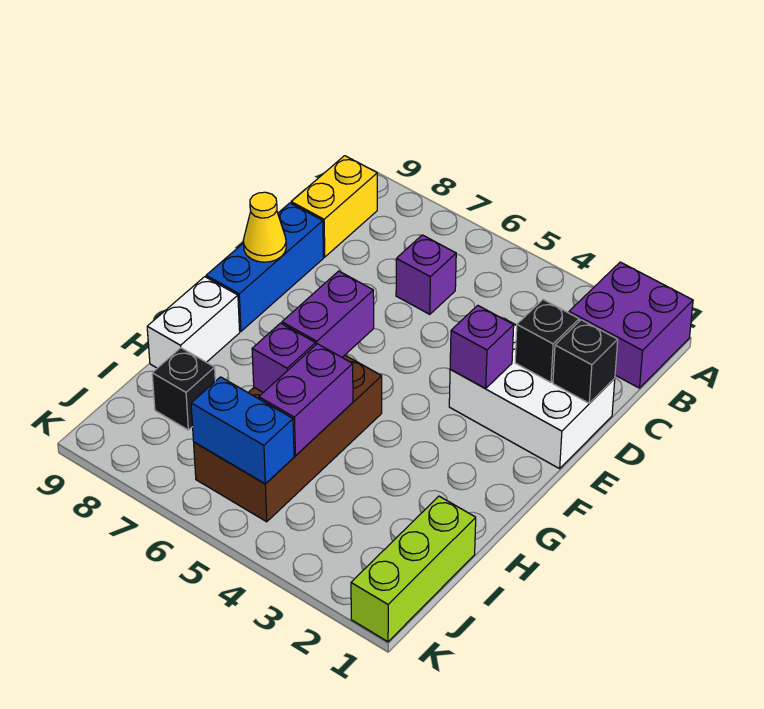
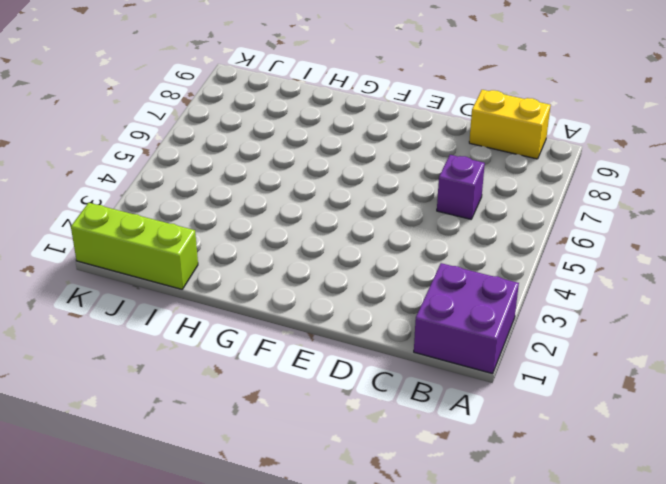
none -> white brick D1:E3 level 1
none -> blue brick D9:F9 level 1
none -> brown brick G5:J6 level 1

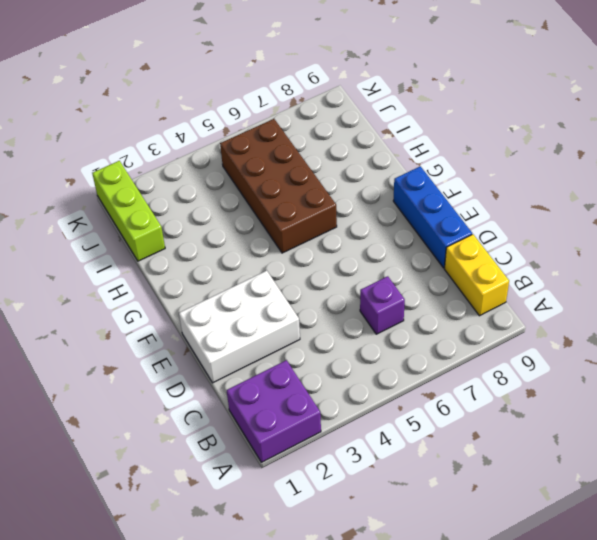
none -> white brick G9:H9 level 1
none -> black brick I8 level 1
none -> black brick D1 level 2

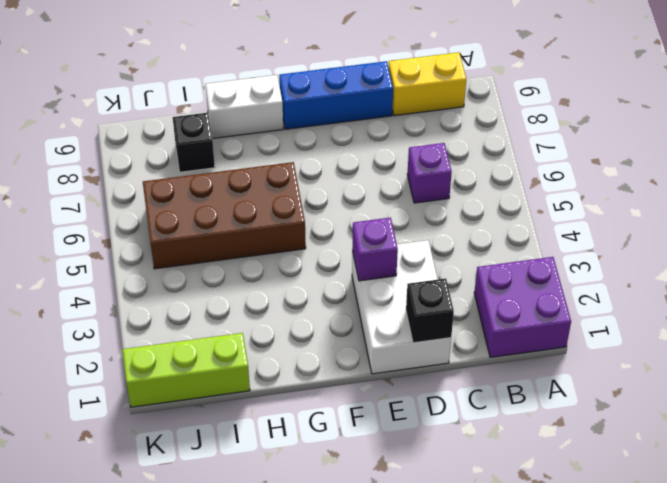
none -> black brick D2 level 2
none -> yellow cone E9 level 2
none -> purple brick F6:G6 level 2

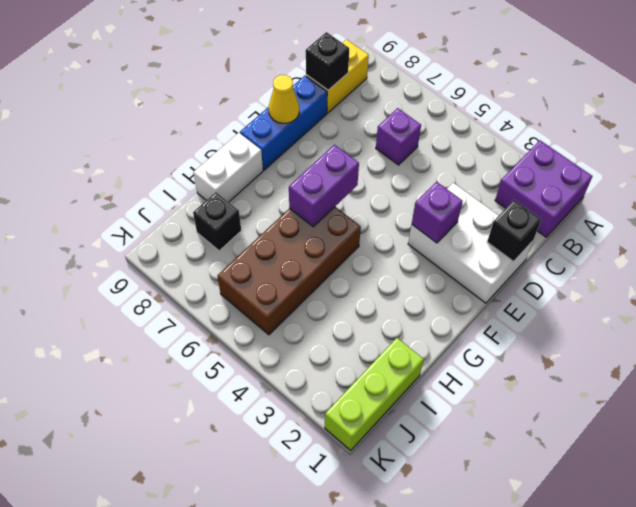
black brick C9 level 2 -> black brick D2 level 2
none -> purple brick H5:I5 level 2
none -> purple brick H6 level 2
none -> blue brick J5:J6 level 2

